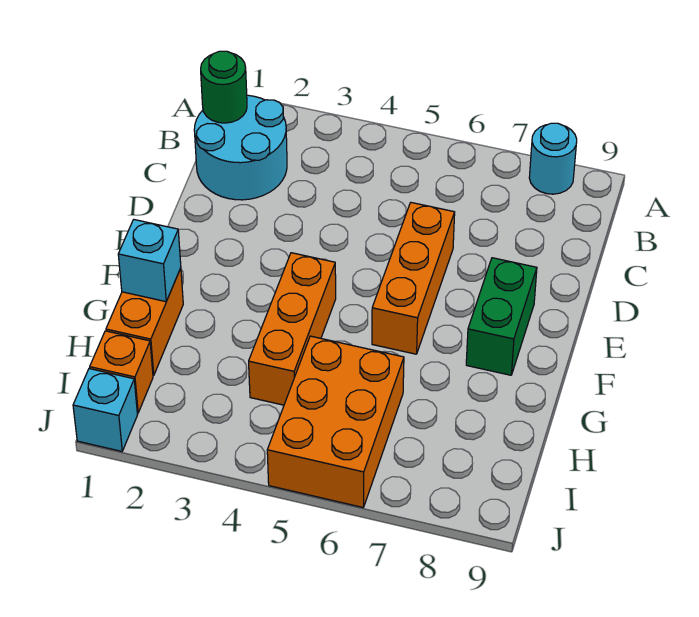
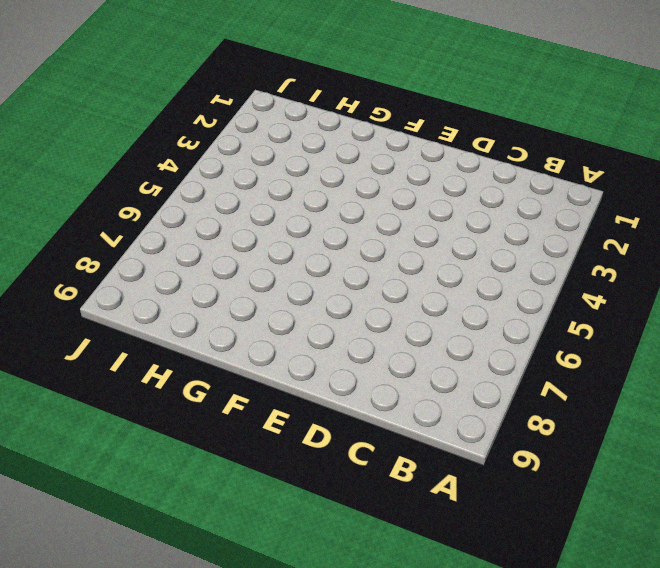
none -> cyan round brick A8 level 1
none -> cyan round brick B1:C2 level 1

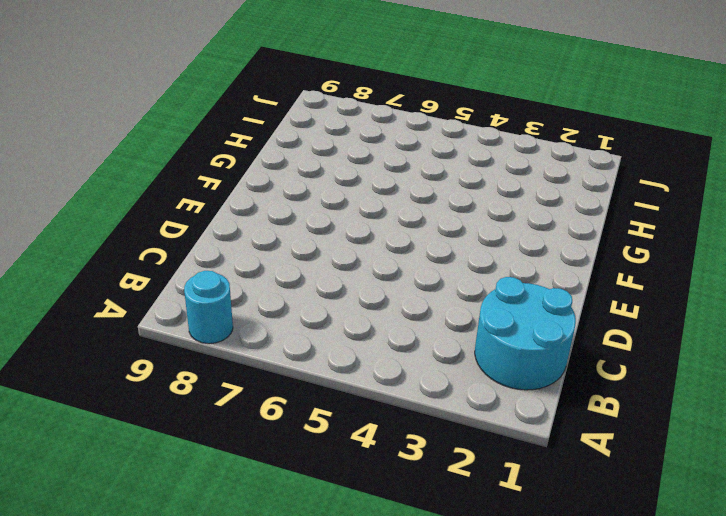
none -> orange brick D6:F6 level 1
none -> green brick E8:F8 level 1

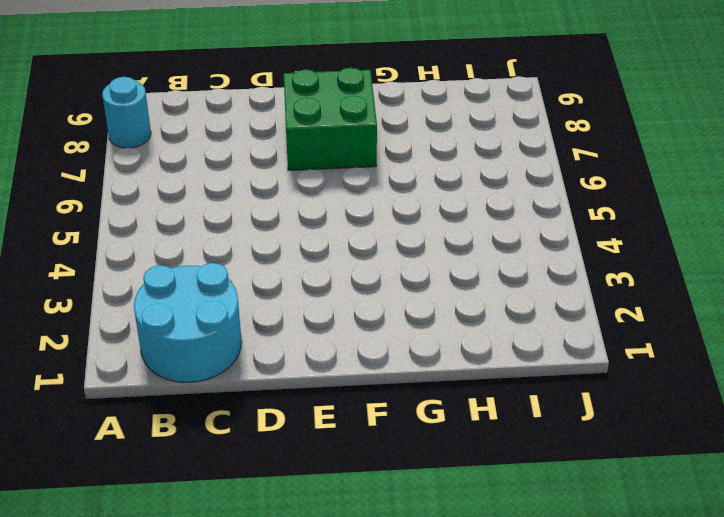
green brick E7:F8 level 1 -> green brick E8:F8 level 1
none -> orange brick D6:F6 level 1
none -> orange brick F4:H4 level 1

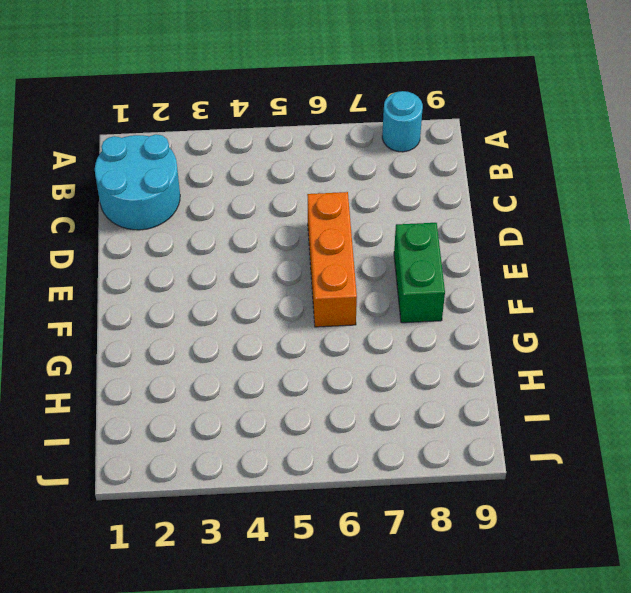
none -> orange brick F4:H4 level 1
none -> orange brick G1:H1 level 1

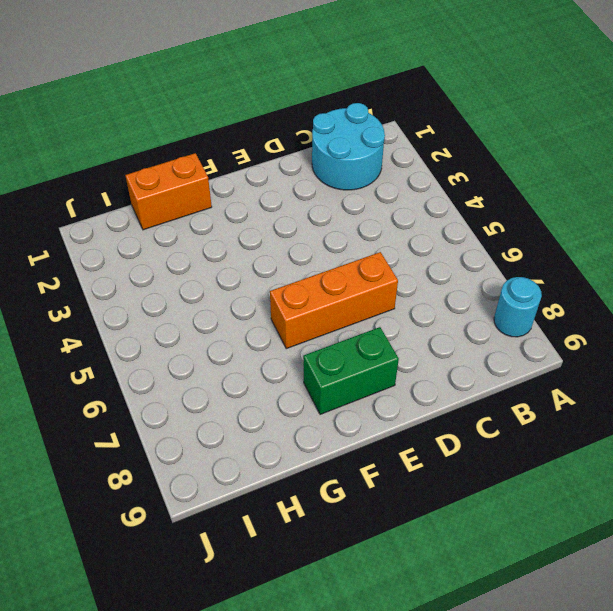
none -> orange brick F4:H4 level 1
none -> orange brick H5:J6 level 1

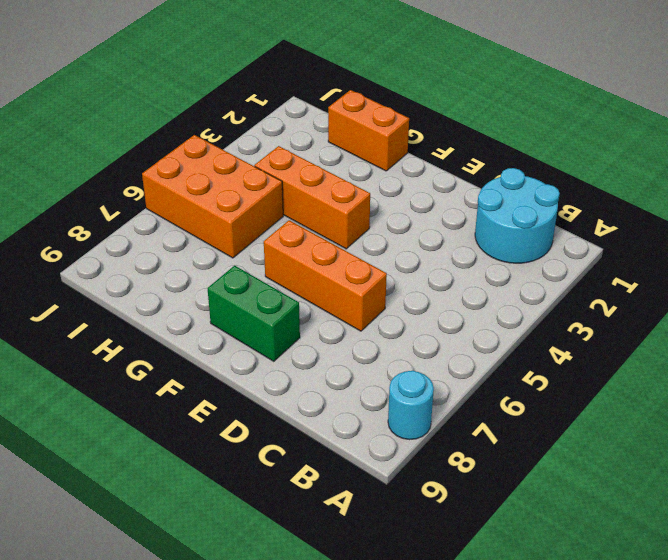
none -> orange brick I1 level 1
none -> cyan brick J1 level 1

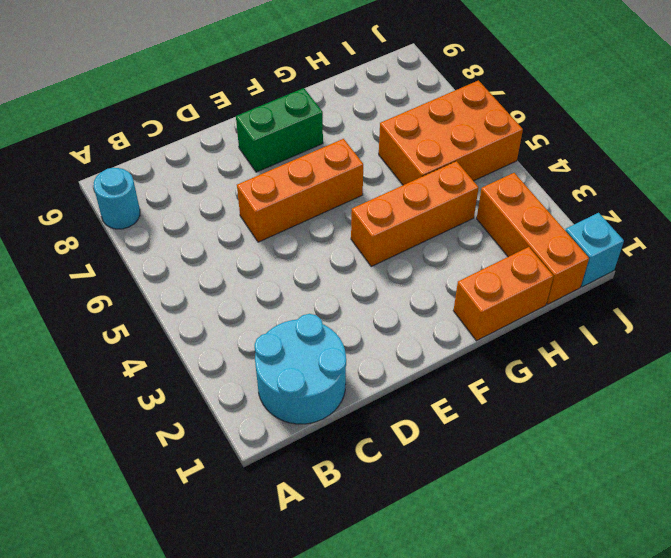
orange brick I1:I3 level 1 -> orange brick I1 level 1
none -> green round brick B1 level 2
none -> cyan brick G1 level 2

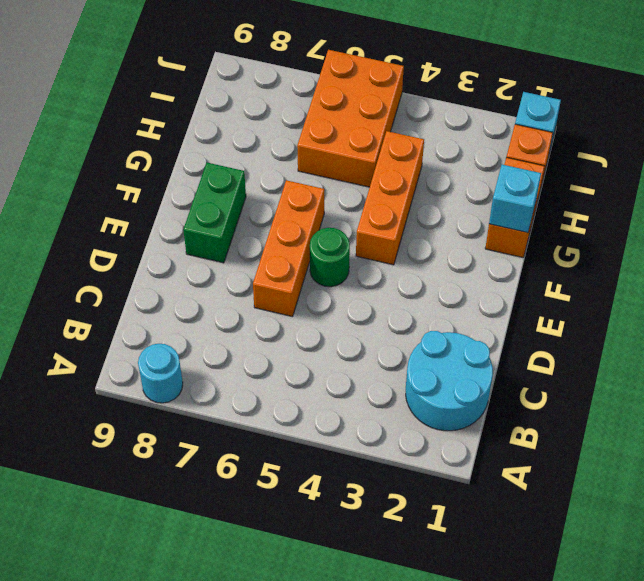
green round brick E5 level 1 -> green round brick B1 level 2

